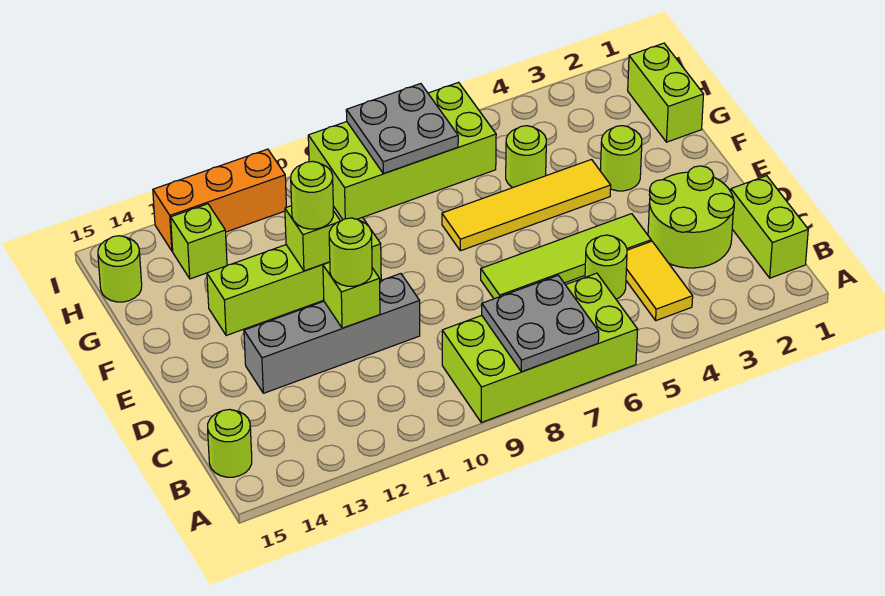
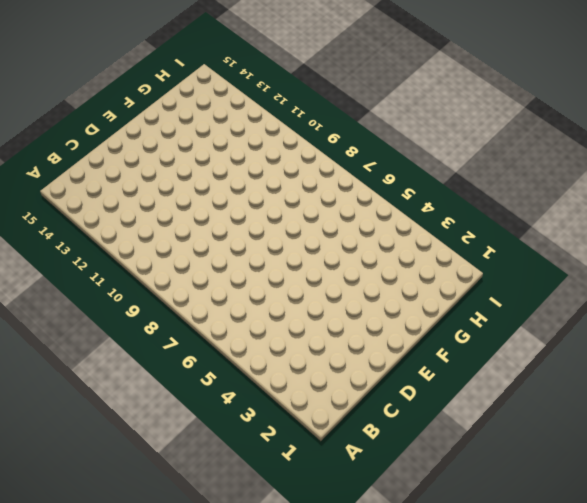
none -> lime brick A6:B9 level 1
none -> lime brick B1:C1 level 1
none -> yellow tile B4:C4 level 1

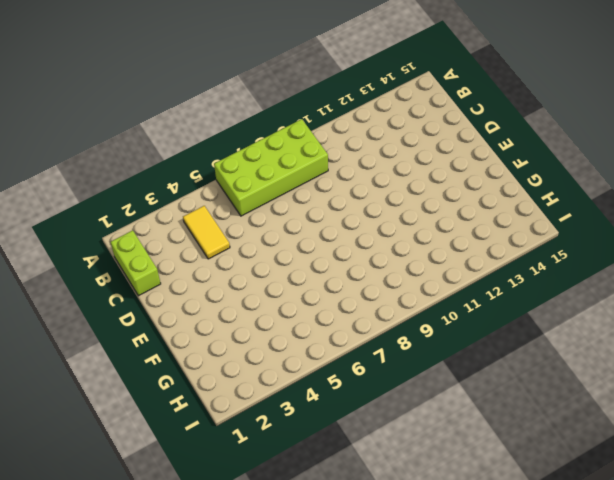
none -> lime round brick B15 level 1
none -> lime round brick C2:D3 level 1
none -> lime round brick C5 level 1

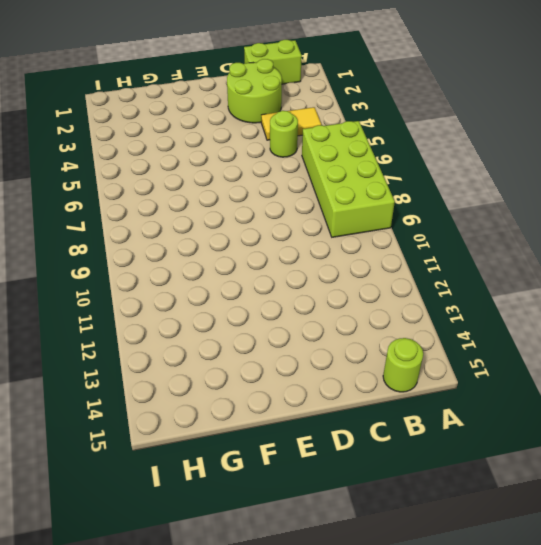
none -> lime tile D4:D7 level 1
none -> grey brick D10:D13 level 1
none -> lime round brick F3 level 1

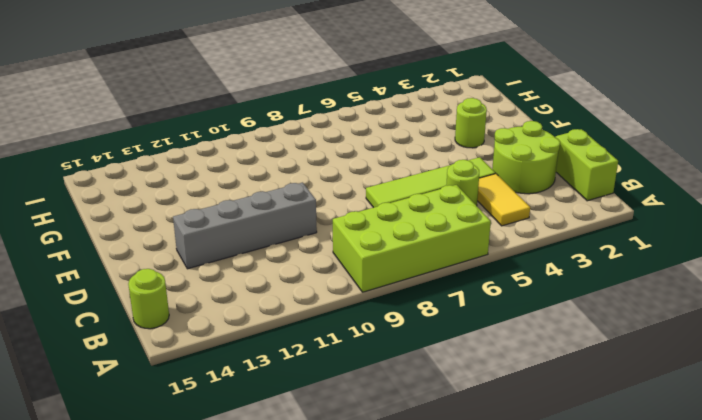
none -> yellow tile F4:F7 level 1
none -> lime brick F10:F13 level 1
none -> lime brick G1:H1 level 1

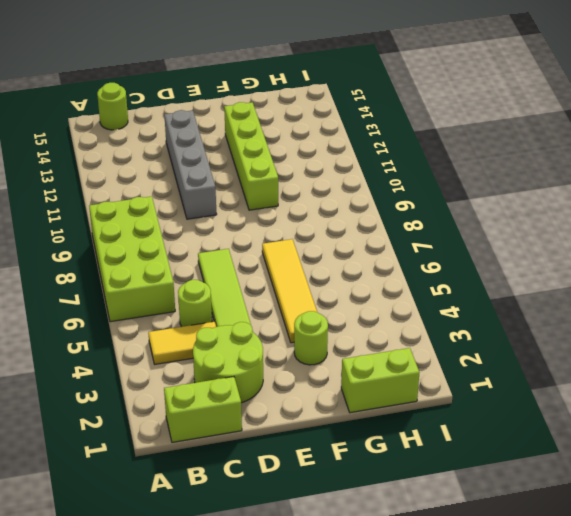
none -> lime round brick G5 level 1
none -> lime brick H6:I9 level 1
none -> lime brick H13 level 1

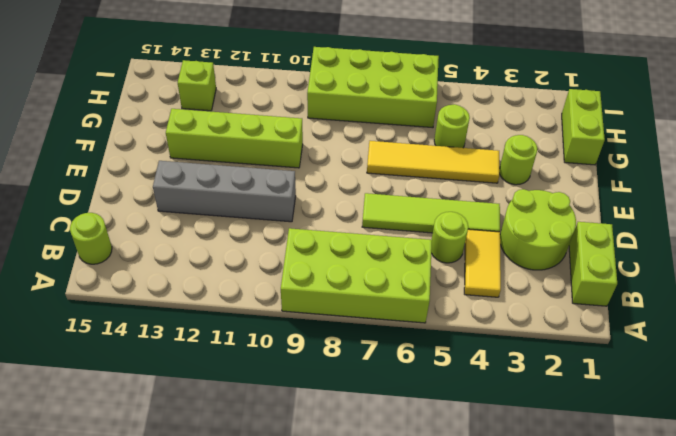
none -> lime round brick H15 level 1
none -> orange brick I11:I13 level 1
none -> grey plate A7:B8 level 2

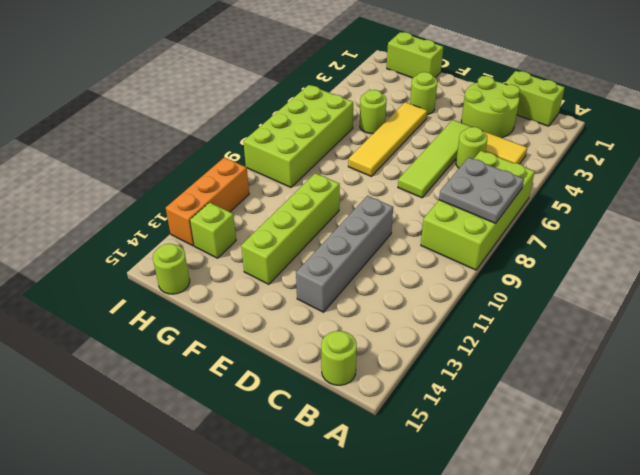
none -> lime brick D11 level 2
none -> lime brick F11 level 2
none -> grey plate H7:I8 level 2

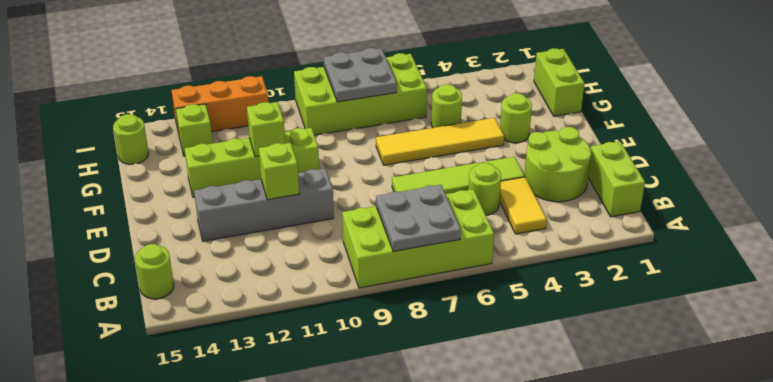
none -> lime round brick D11 level 3
none -> lime round brick F11 level 3

